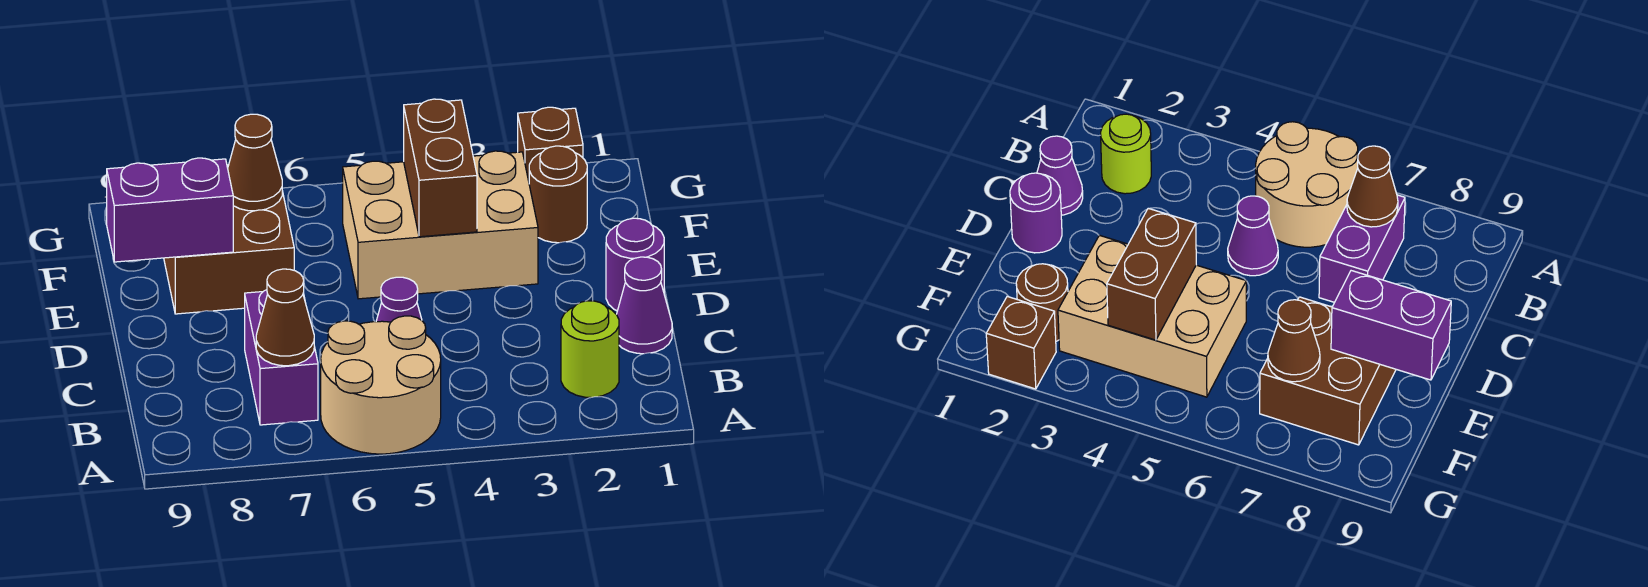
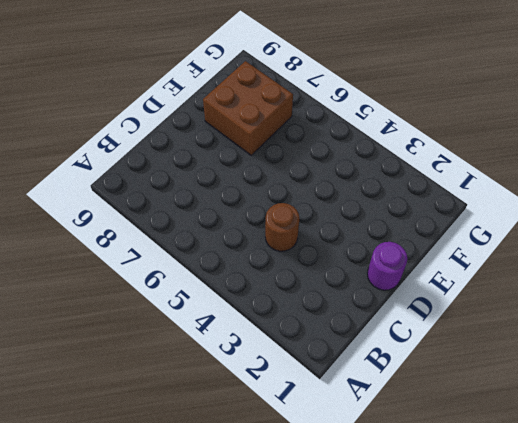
brown round brick C4 level 1 -> brown round brick F2 level 1
none -> tan round brick A5:B6 level 1
none -> lime round brick B2 level 1
none -> purple brick B7:C7 level 1

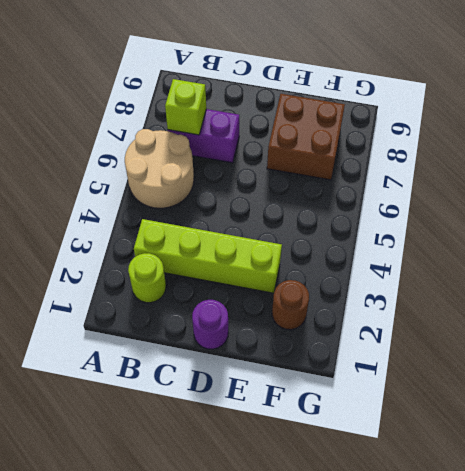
lime brick B3:E3 level 1 -> tan brick E3:F5 level 1
lime brick B7 level 2 -> brown cone B7 level 2
none -> purple cone C1 level 1
none -> purple cone C5 level 1
none -> brown brick G2 level 1

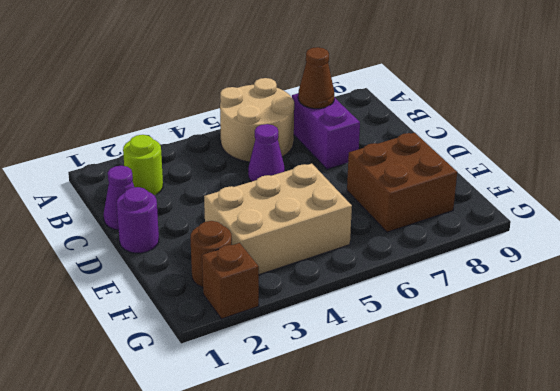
none -> brown brick E4:F4 level 2
none -> purple brick E8:E9 level 2
none -> brown cone F7 level 2

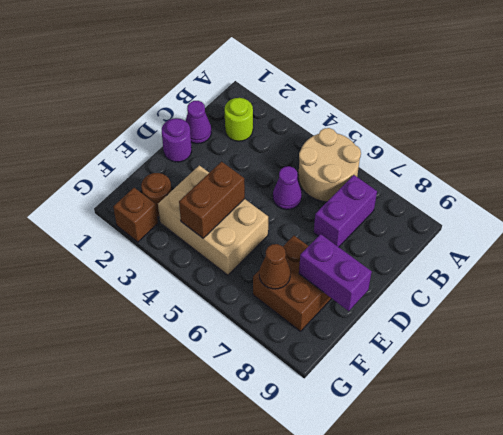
none -> brown cone B7 level 2

